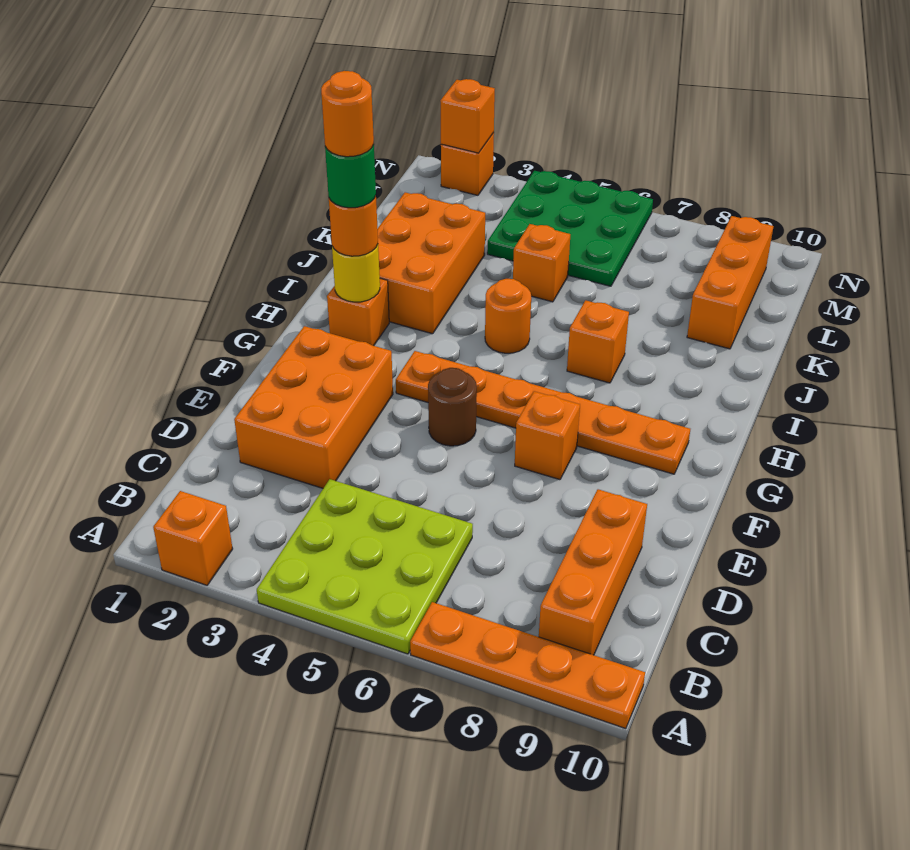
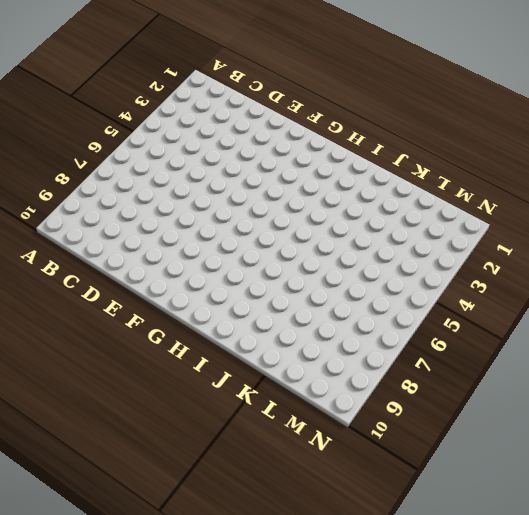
none -> orange brick A2 level 1
none -> lime plate A4:C6 level 1
none -> orange plate A7:A10 level 1

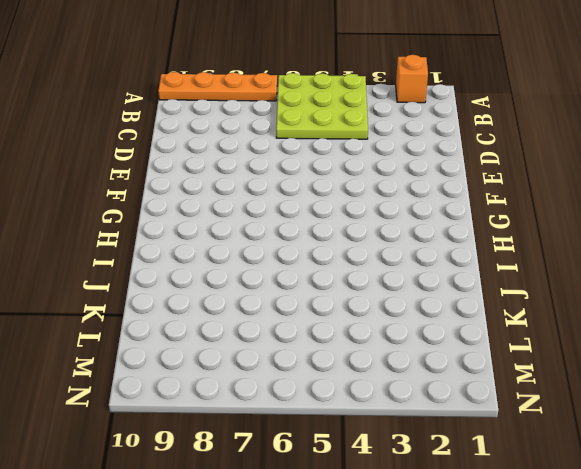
none -> orange brick B9:D9 level 1
none -> orange brick D2:F3 level 1
none -> brown round brick F5 level 1

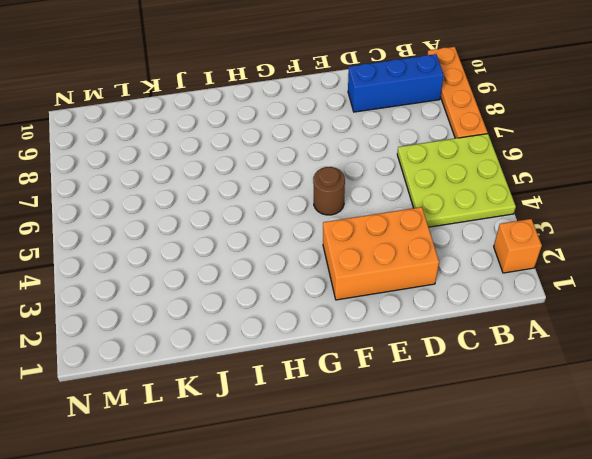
blue brick B9:D9 level 1 -> orange brick B9:D9 level 1
none -> orange brick F7 level 1
none -> orange plate G4:G9 level 1
none -> orange brick H2 level 1

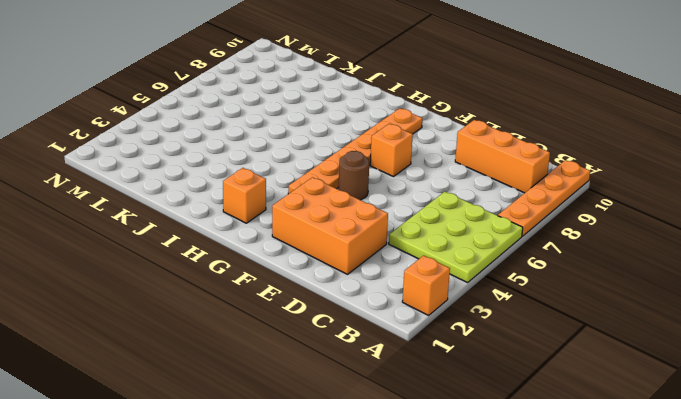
none -> orange brick I2:K3 level 1
none -> orange round brick I5 level 1
none -> orange brick I7 level 1

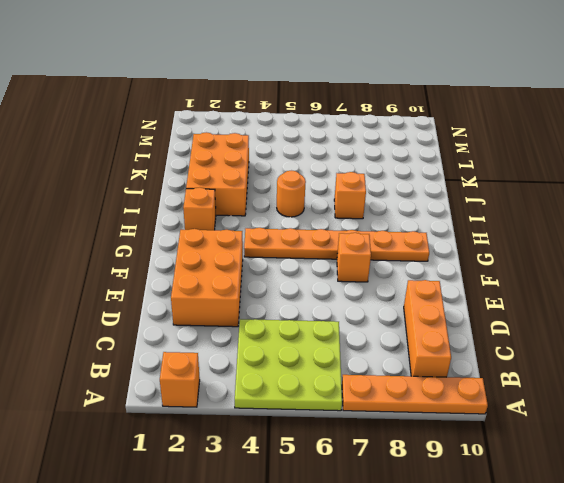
none -> brown round brick F5 level 1
none -> orange brick K5 level 1
none -> orange brick K9:M9 level 1

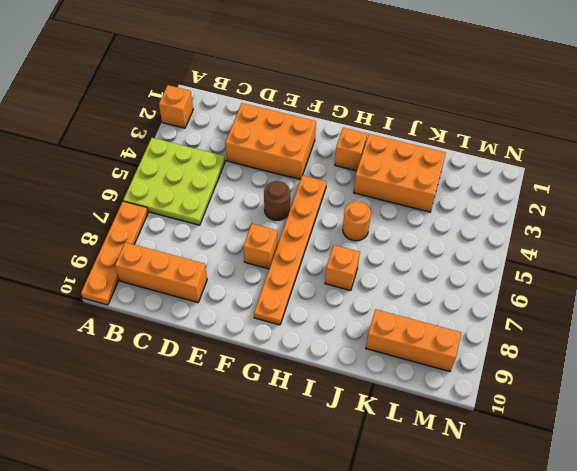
none -> orange brick K5 level 1
none -> green plate L4:N6 level 1
none -> orange brick N2 level 1

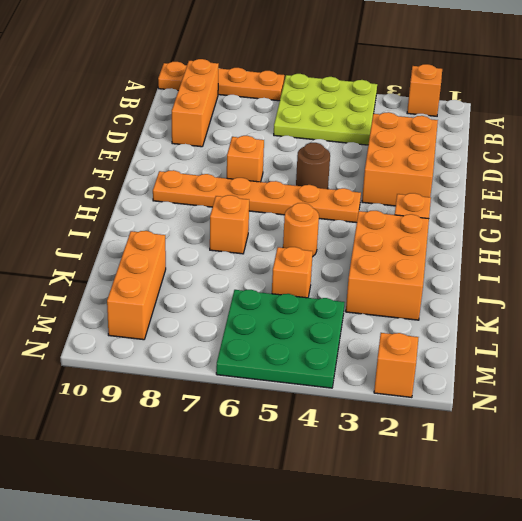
none -> yellow round brick H2 level 2
none -> orange brick N2 level 2
none -> orange round brick H2 level 3

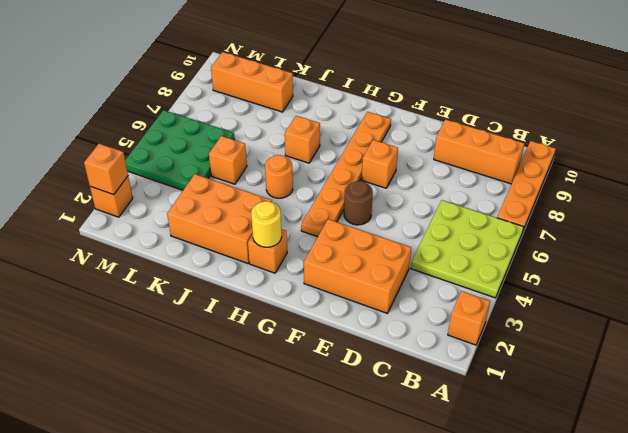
none -> orange round brick H2 level 3
none -> green round brick H2 level 4
none -> orange round brick H2 level 5

